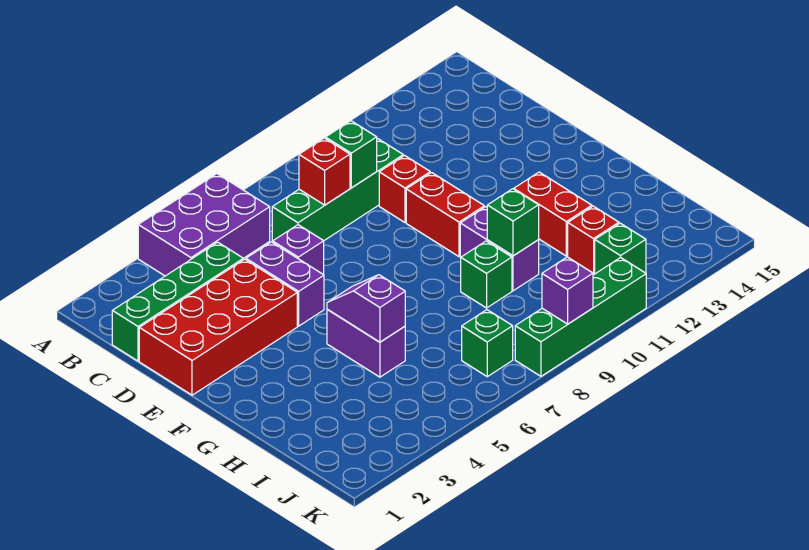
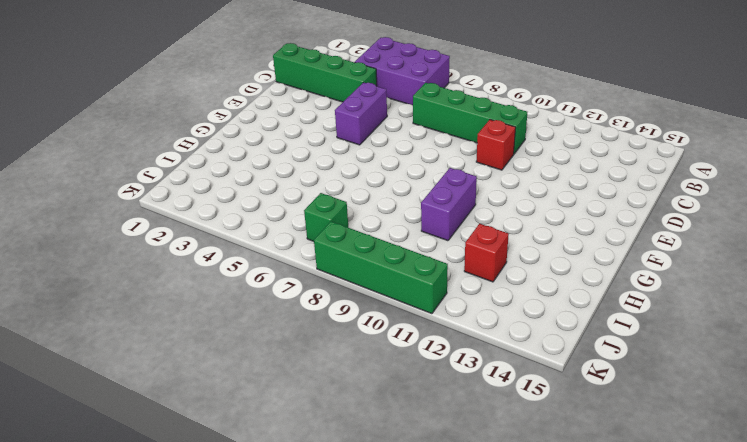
none -> red brick D1:E4 level 1
none -> purple brick D6 level 1
none -> red brick E10:F10 level 1

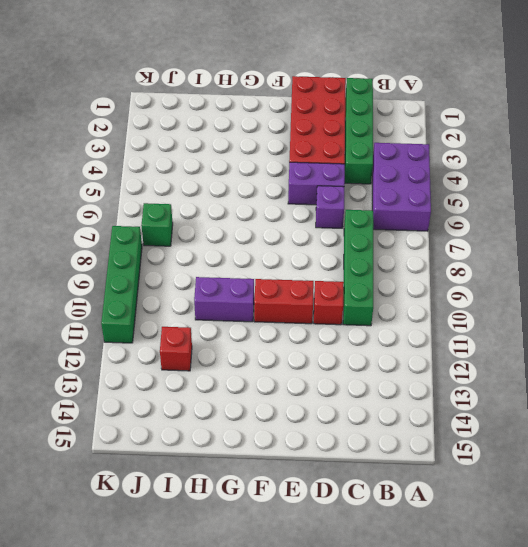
none -> purple brick G5:H5 level 1
none -> red brick G12:H12 level 1
none -> green brick H9 level 1

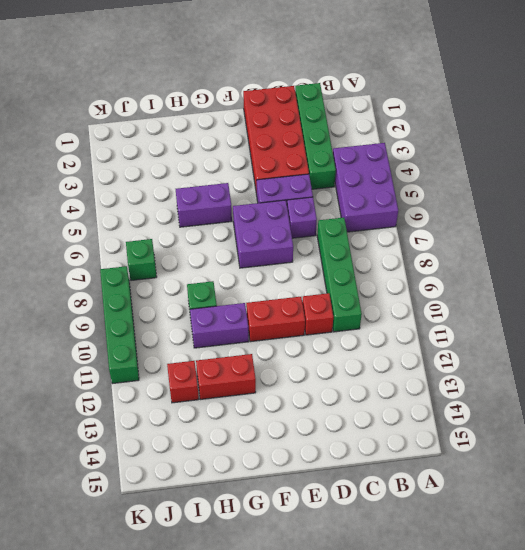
purple brick E6:F7 level 1 -> none
none -> green brick J12 level 1
none -> red brick C8 level 2
none -> green brick C9 level 2

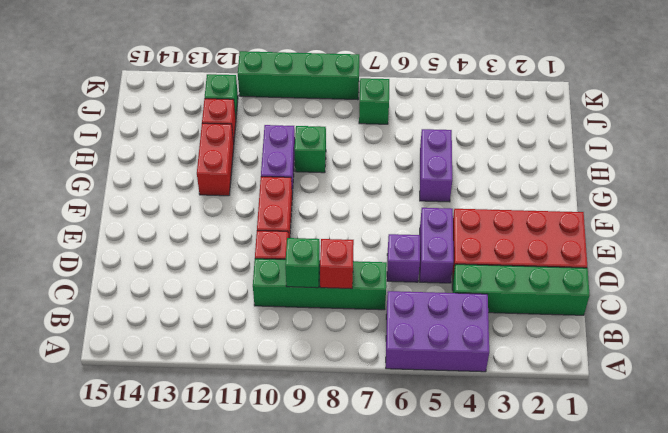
none -> purple slope G5:H5 level 2 top H
none -> green brick H10 level 2
none -> purple brick K9 level 2

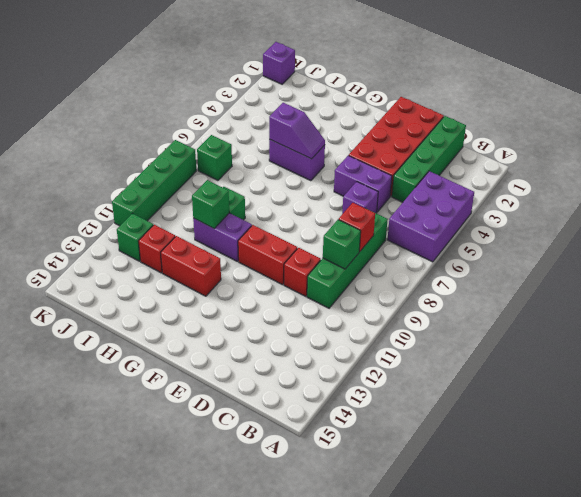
purple brick K1 level 1 -> purple brick K9 level 2

